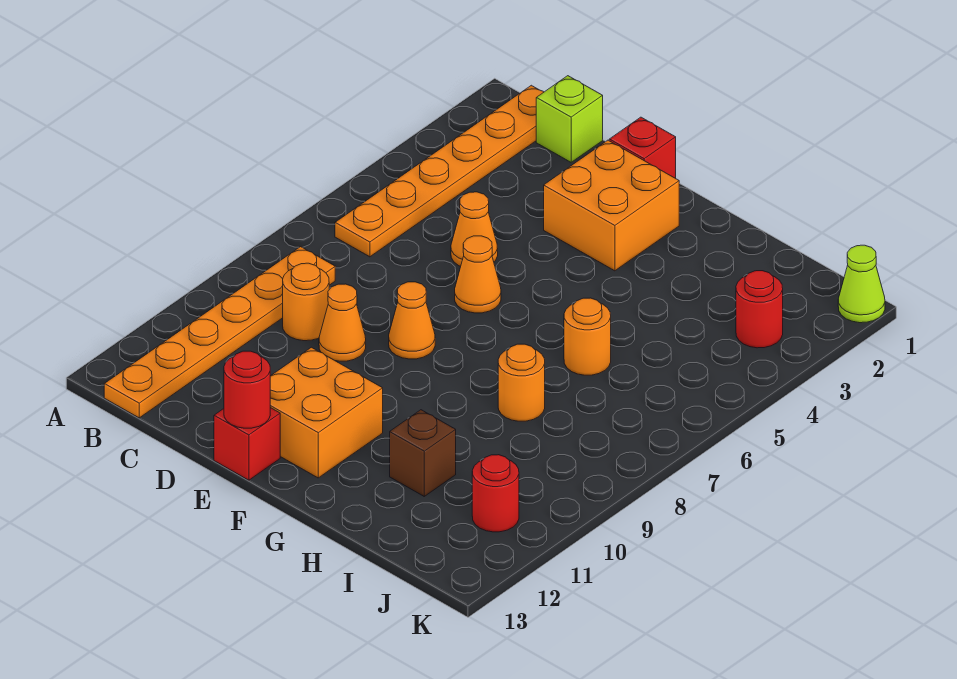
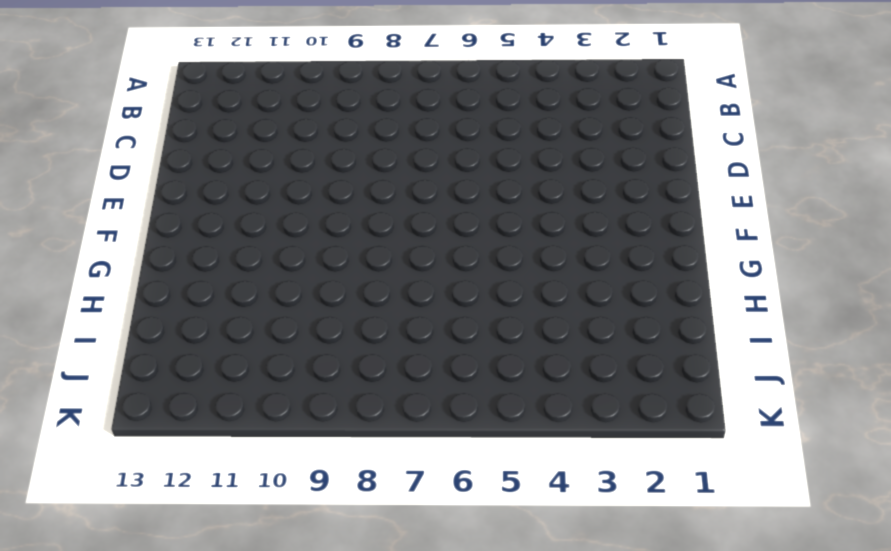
none -> orange plate B1:B6 level 1
none -> orange plate B8:B13 level 1
none -> lime brick C1 level 1

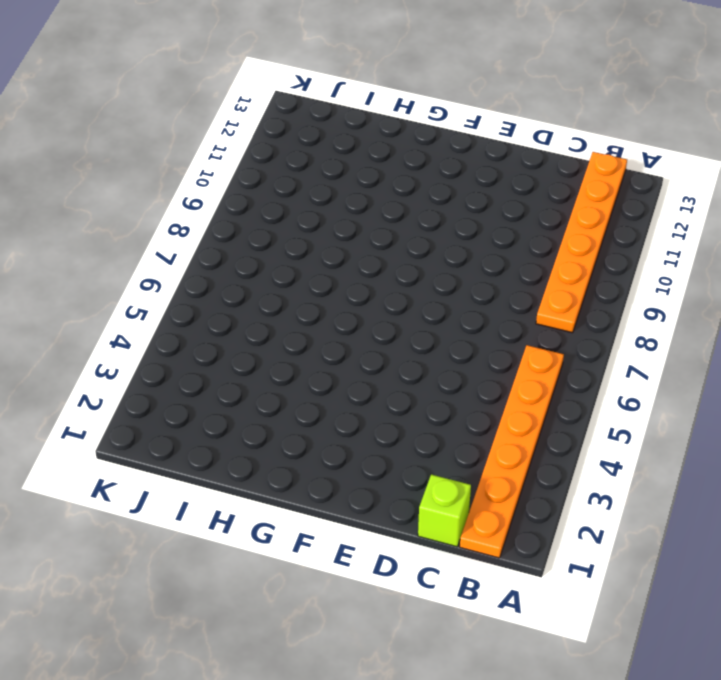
none -> orange round brick C9 level 1
none -> orange cone D5 level 1
none -> orange cone D9 level 1

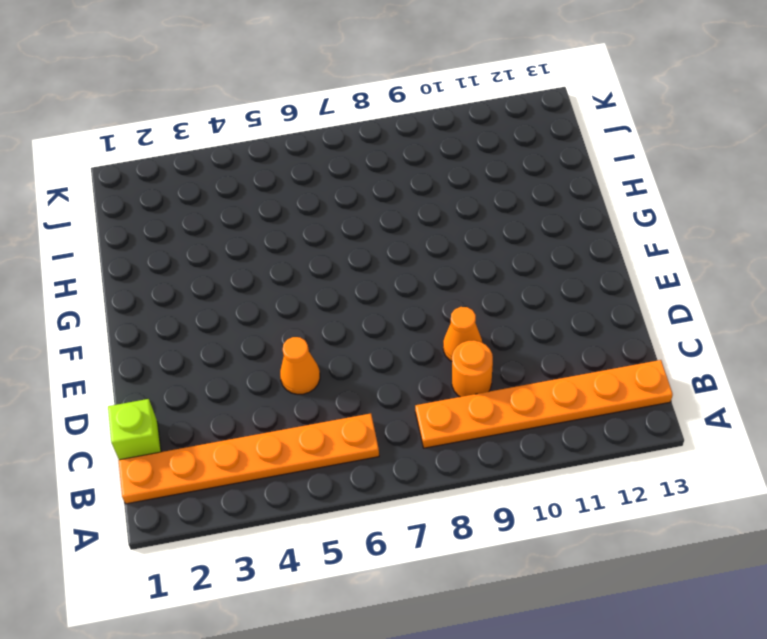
none -> red brick E1 level 1
none -> orange brick E2:F3 level 1
none -> orange cone E6 level 1

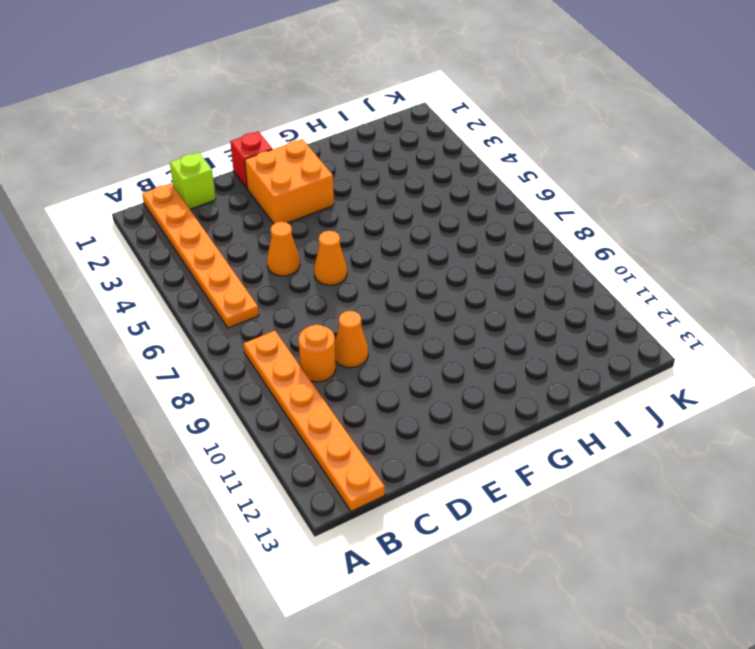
none -> orange cone E8 level 1
none -> orange brick E11:F12 level 1
none -> red brick E13 level 1

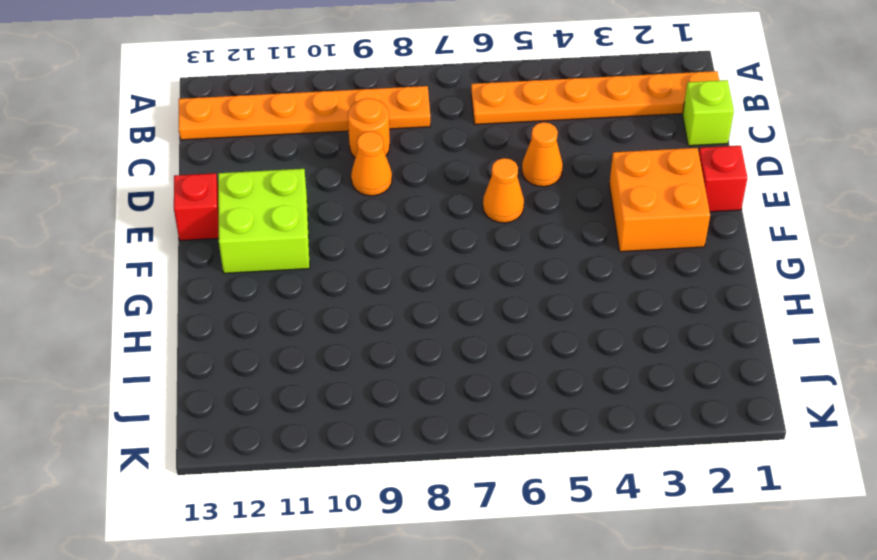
lime brick E11:F12 level 1 -> orange brick E11:F12 level 1
none -> orange cone E8 level 1
none -> orange round brick H6 level 1
none -> orange round brick H8 level 1

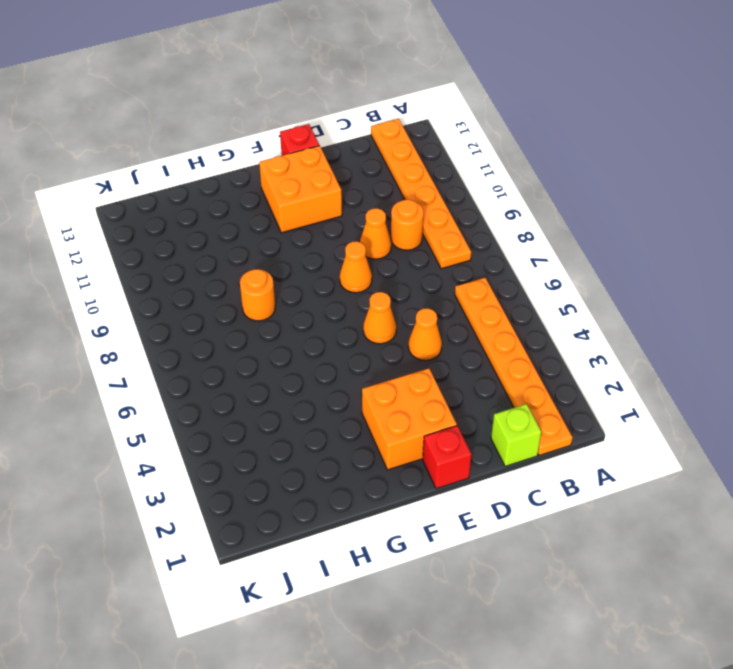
none -> orange round brick H6 level 1
none -> brown brick H11 level 1
none -> red round brick J3 level 1

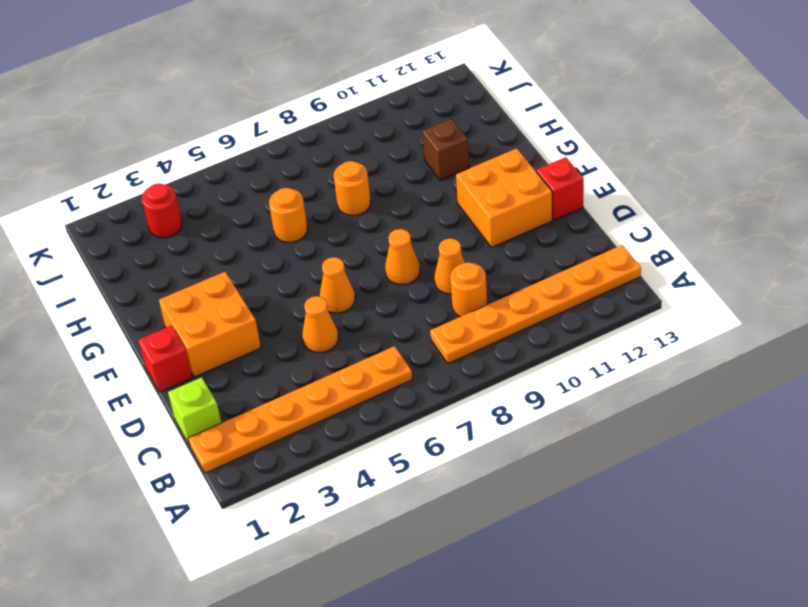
none -> red round brick J11 level 1
none -> lime cone K1 level 1
none -> red round brick E13 level 2

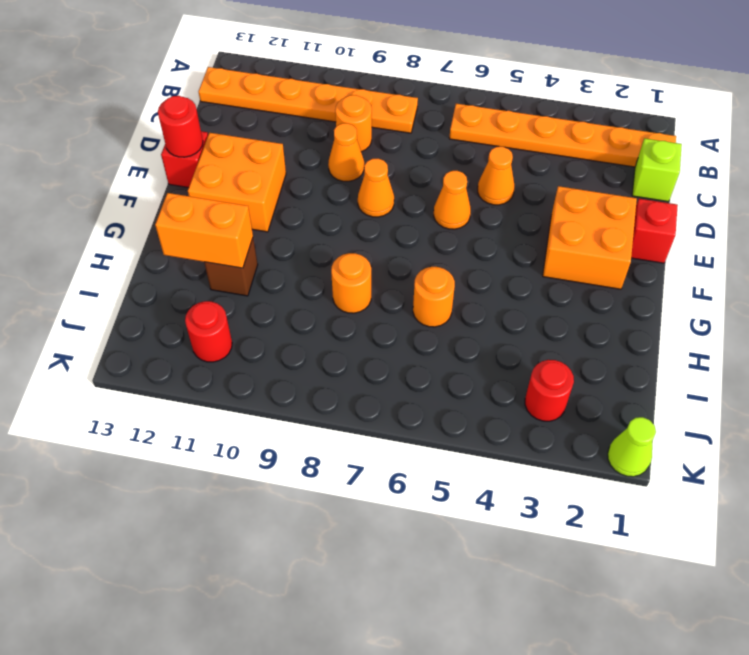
orange brick H11:H12 level 2 -> none

